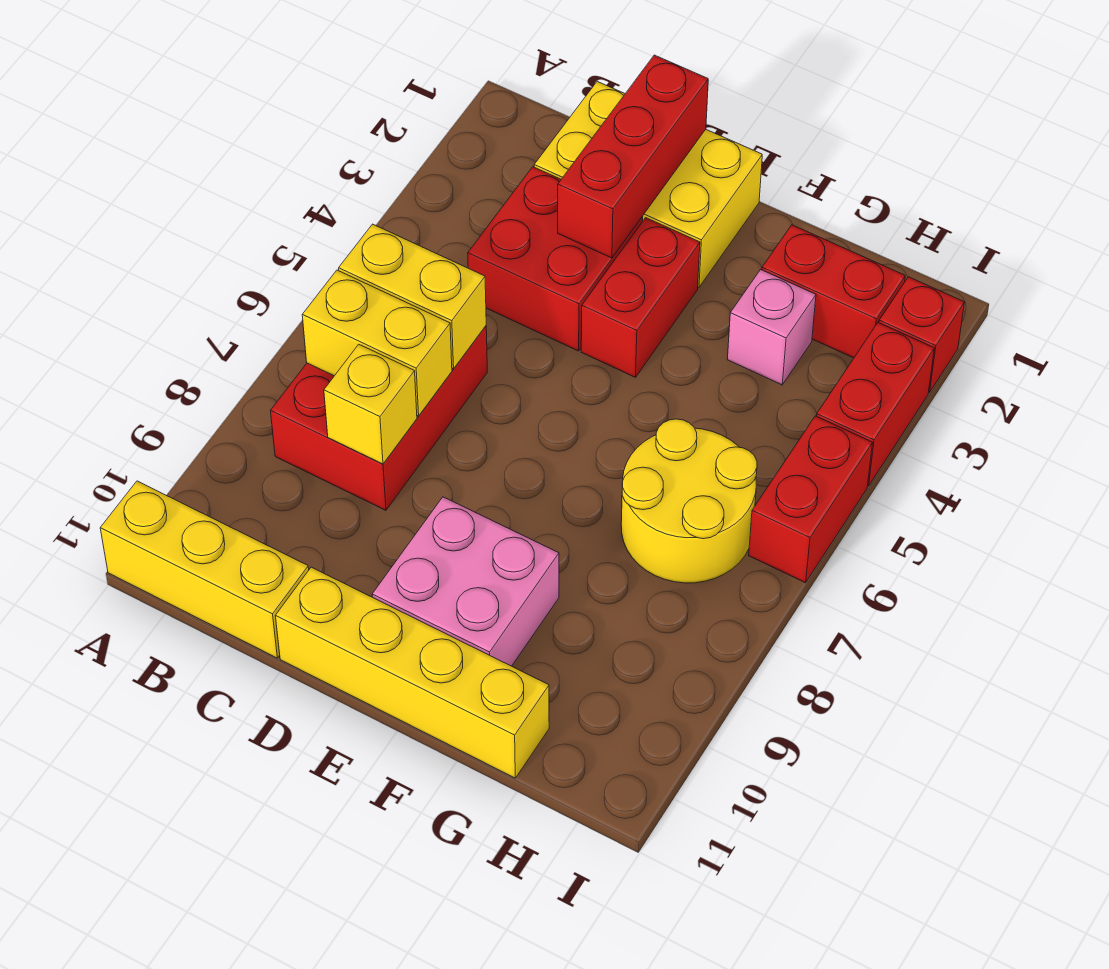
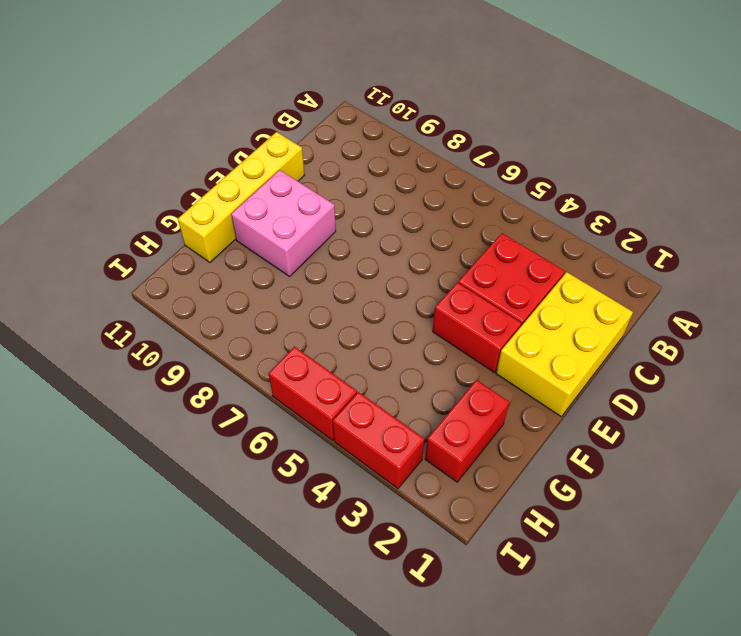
none -> yellow brick A11:C11 level 1
none -> red brick B6:C8 level 1
none -> pink brick G3 level 1

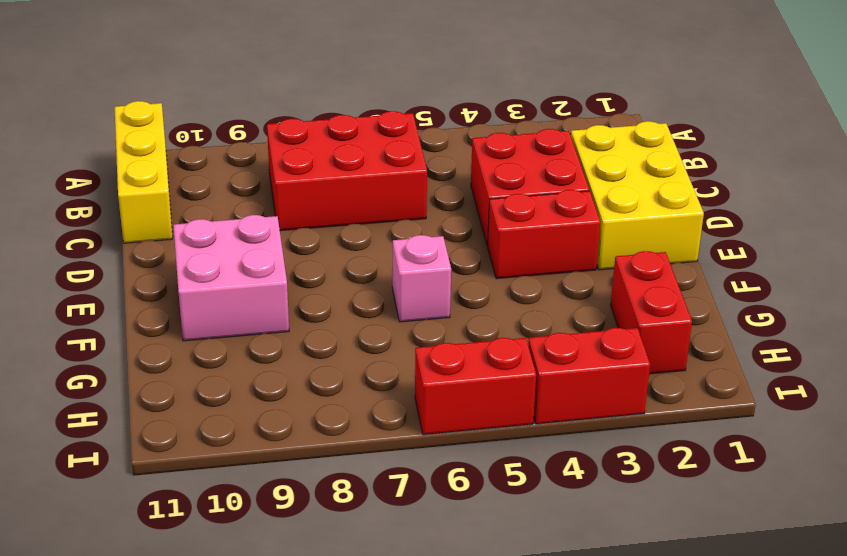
pink brick F6 level 1 -> pink brick G3 level 1
none -> yellow brick D11:G11 level 1
none -> yellow round brick G6:H7 level 1
none -> red brick I2 level 1

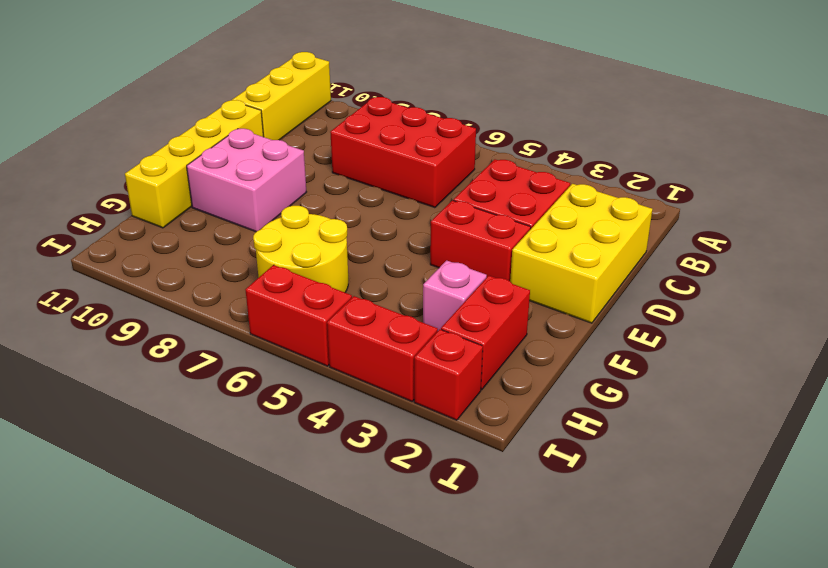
none -> yellow brick B6:C6 level 2
none -> yellow brick B7:C7 level 2
none -> yellow brick C8 level 2

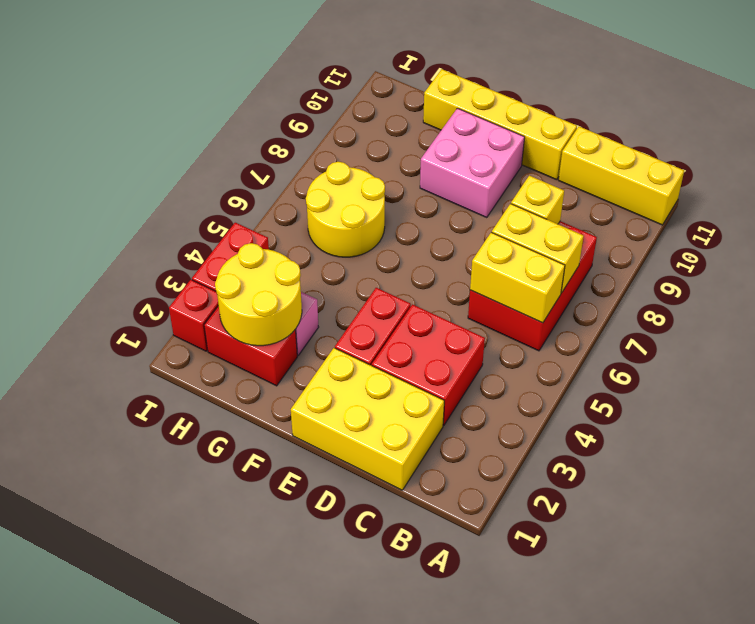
yellow round brick G2:H3 level 2 -> none
none -> red brick I5:I6 level 1
none -> red brick D1:D3 level 2

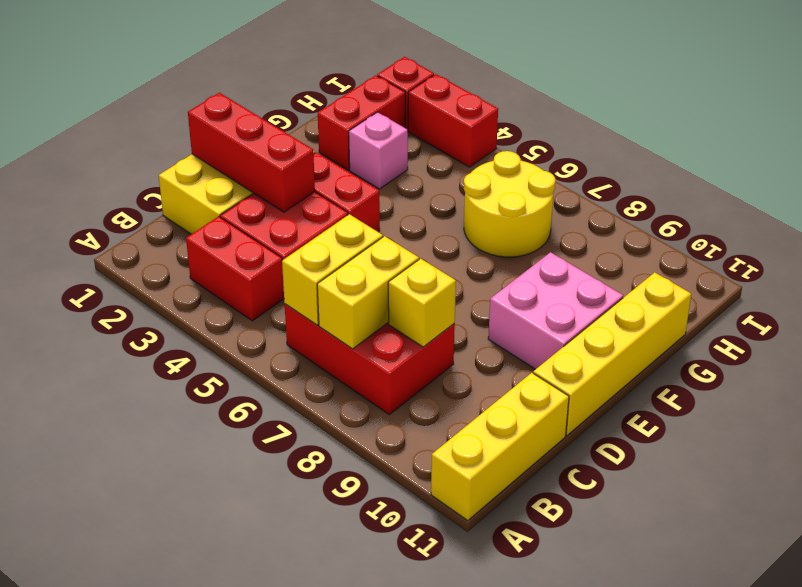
red brick B3:B4 level 1 -> red brick I5:I6 level 1

